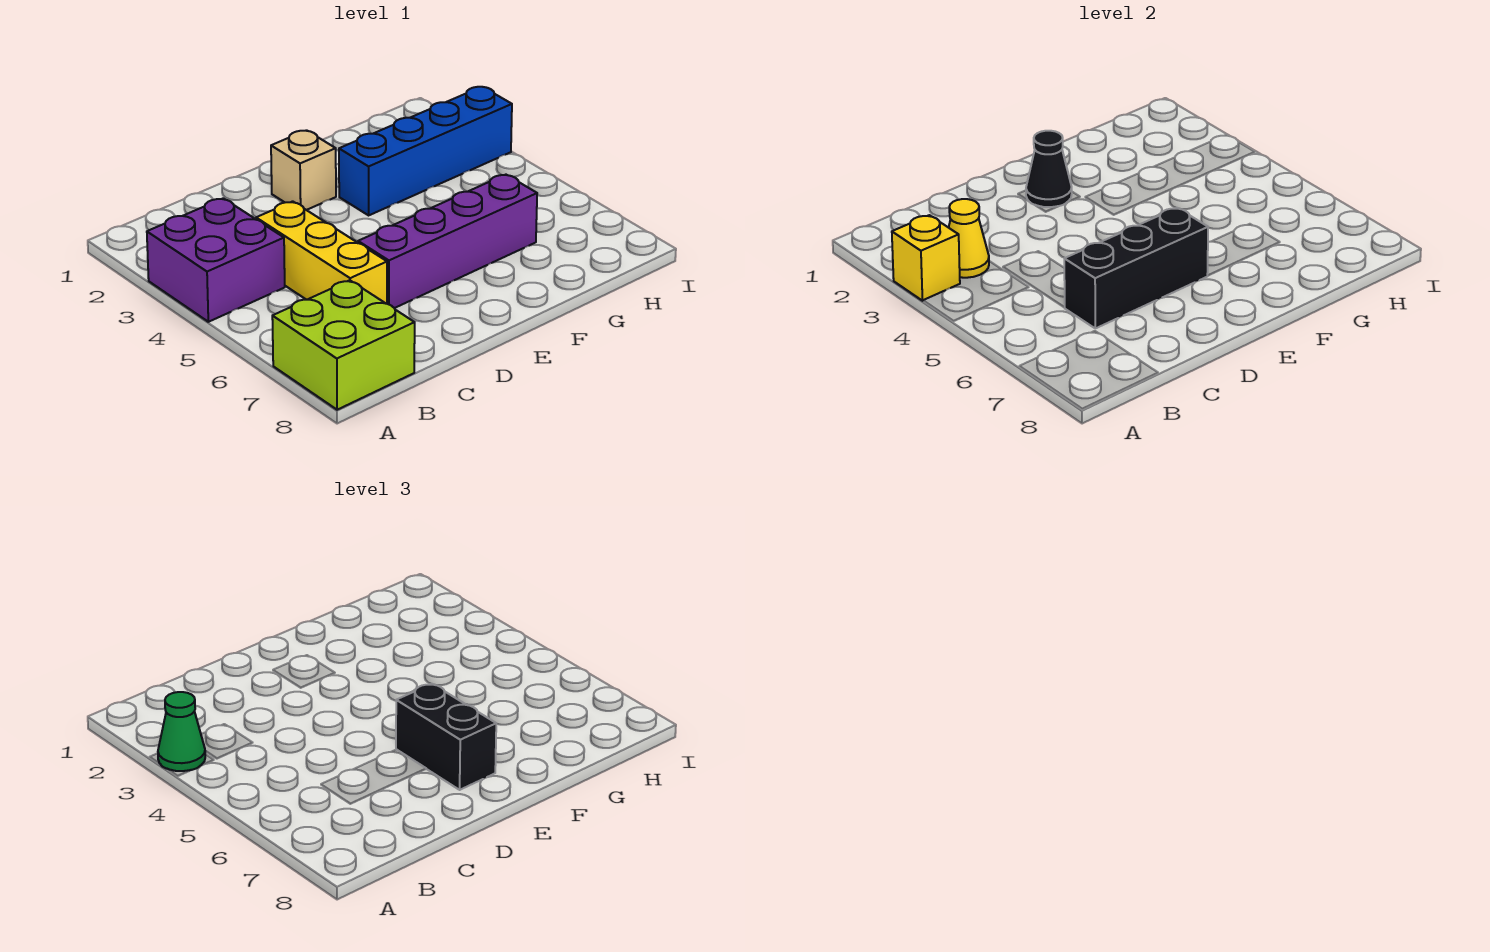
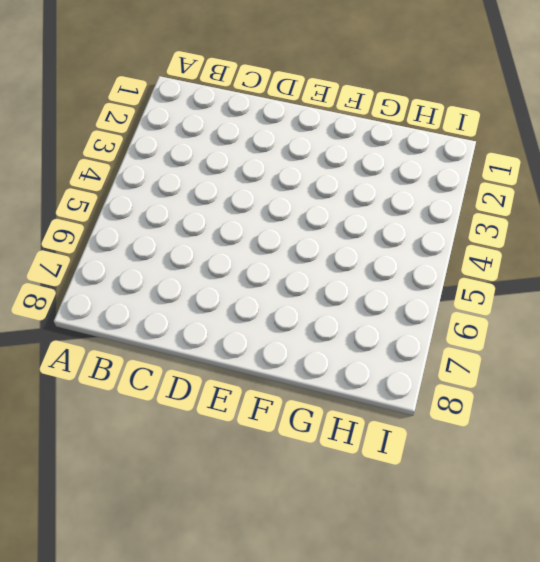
none -> purple brick A3:B4 level 1
none -> lime brick A7:B8 level 1
none -> yellow brick C4:C6 level 1

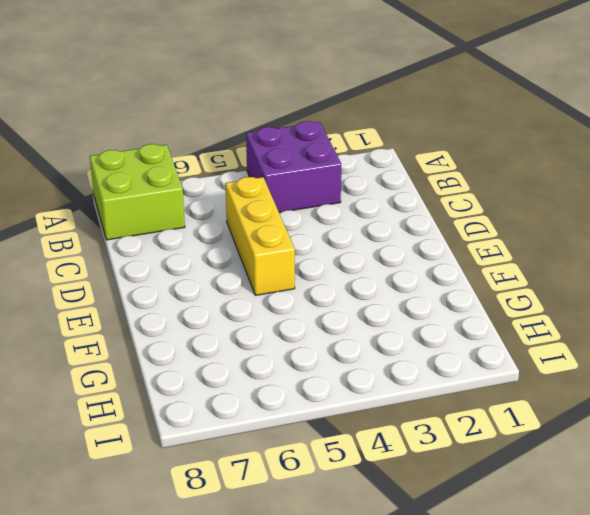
yellow brick C5:E5 level 1 -> yellow brick C4:C6 level 1
none -> purple brick D6:G6 level 1
none -> tan brick E2 level 1
none -> blue brick F3:I3 level 1

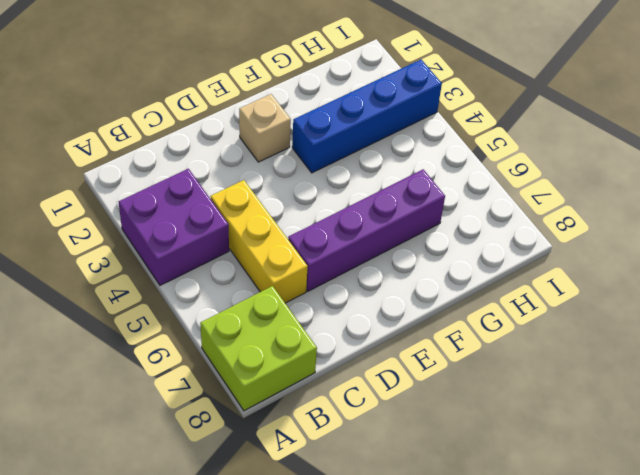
none -> yellow brick A3 level 2
none -> yellow cone B3 level 2
none -> black brick C6:E6 level 2

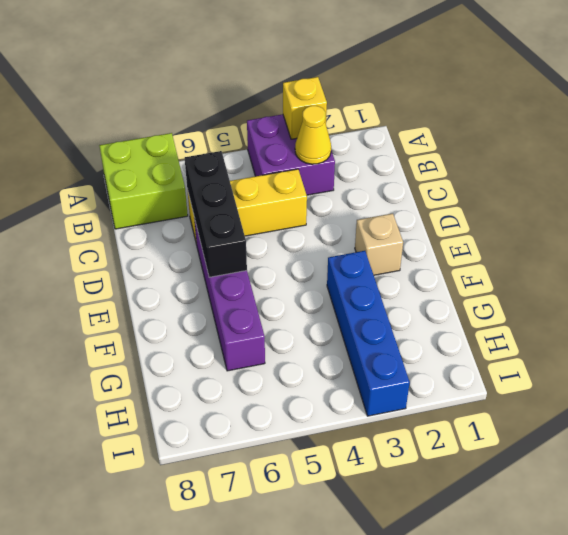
none -> black cone E2 level 2
none -> green cone A3 level 3
none -> black brick E6:E7 level 3

